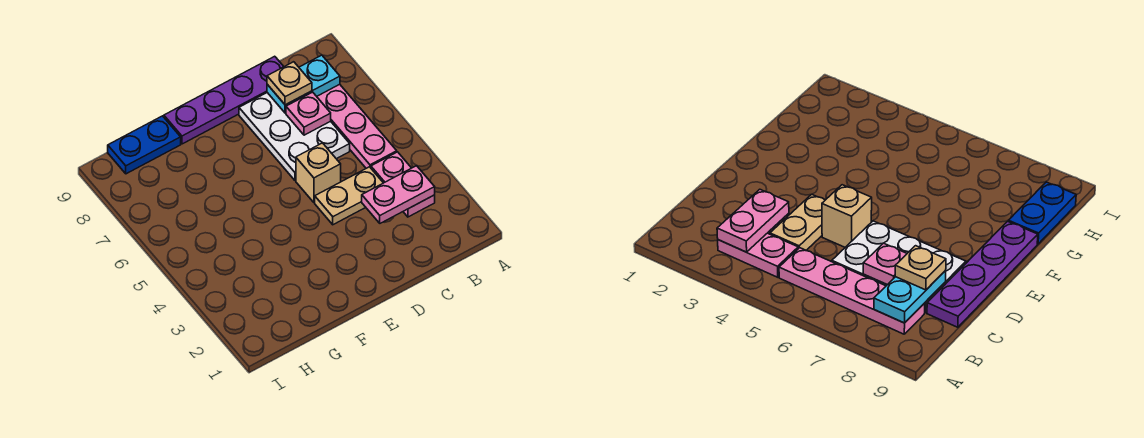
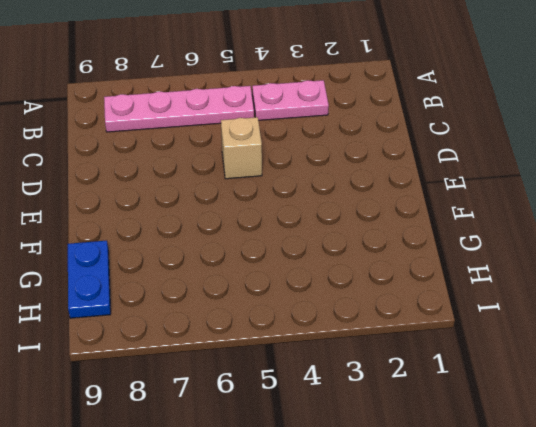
none -> tan plate C4:D4 level 1
none -> white plate C6:D8 level 1

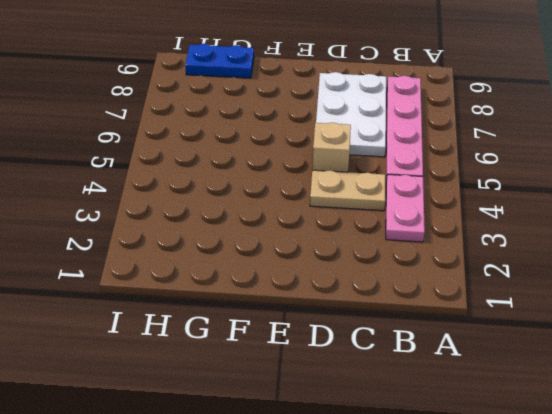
none -> purple plate C9:F9 level 1
none -> pink plate B3:C3 level 2

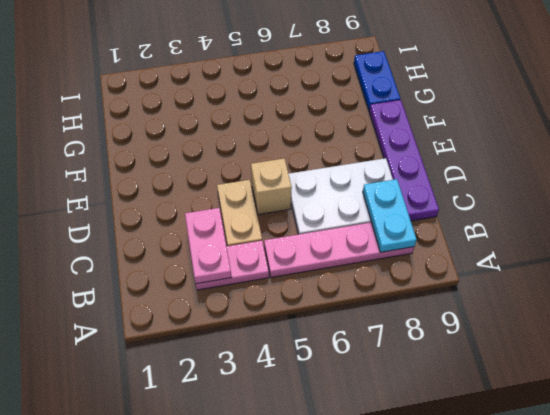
none -> pink plate C7 level 2
none -> tan plate C8 level 3

